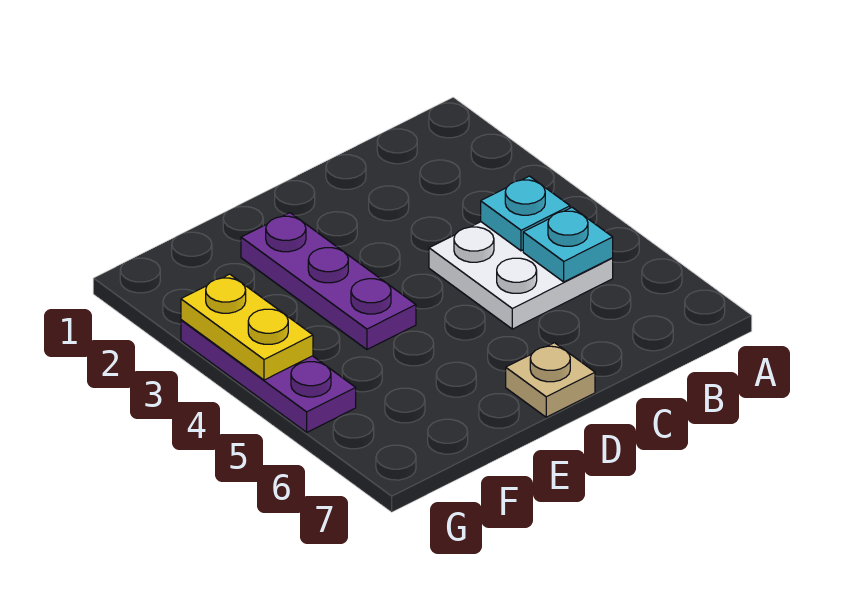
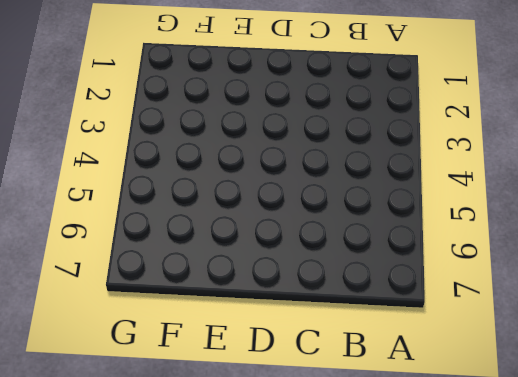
none -> white plate B4:C5 level 1
none -> tan plate D7 level 1

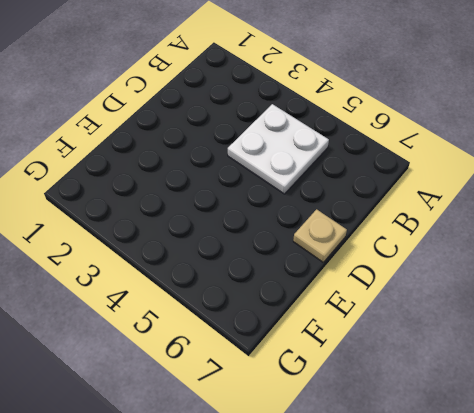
none -> purple plate E2:E4 level 1
none -> purple plate G3:G5 level 1

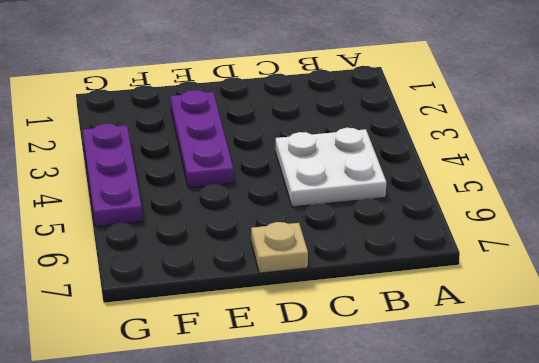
none -> cyan plate B4 level 2
none -> cyan plate B5 level 2

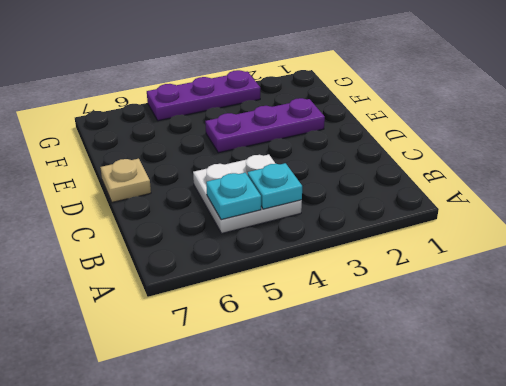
none -> yellow plate G3:G4 level 2

